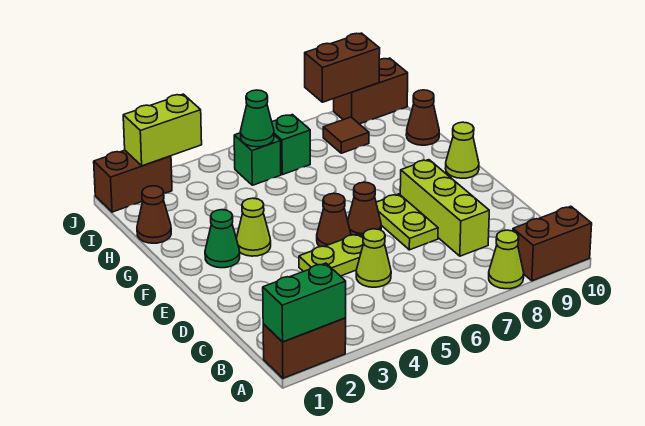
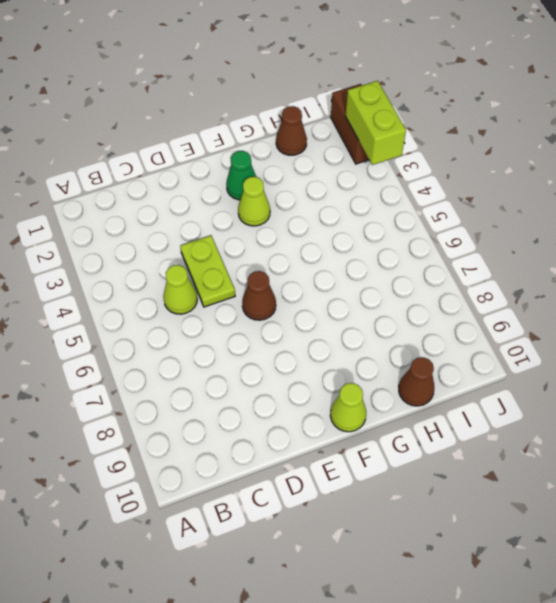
none -> brown brick A1:A2 level 1
none -> lime cone A8 level 1
none -> brown brick A9:A10 level 1

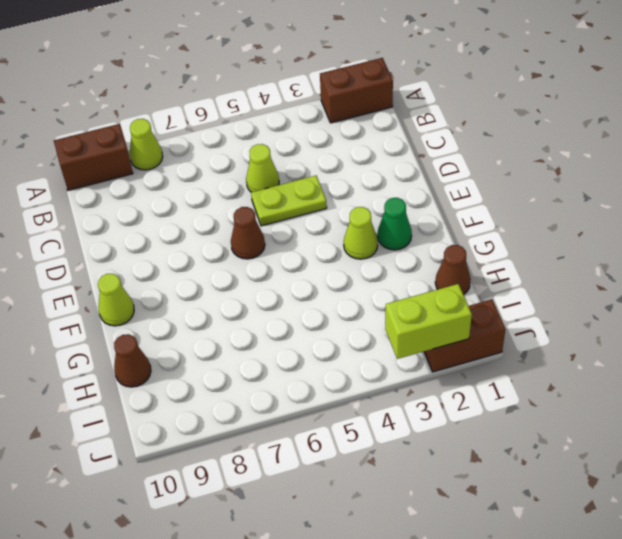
none -> lime brick C8:E8 level 1
none -> lime plate D7:E7 level 1
none -> brown cone E5 level 1

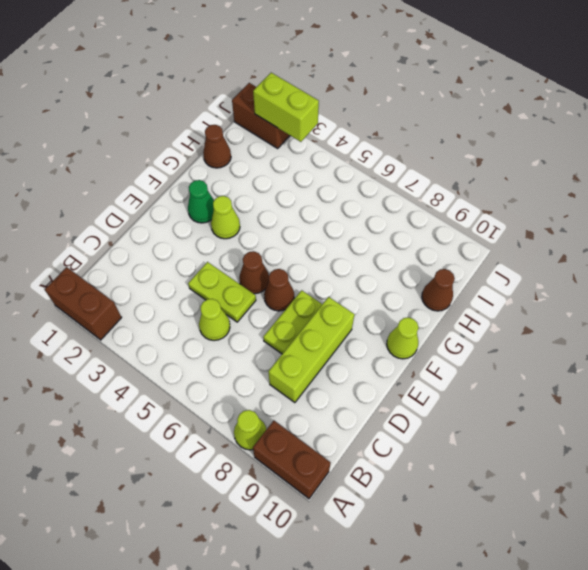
none -> green brick I5 level 1
none -> green brick I6 level 1
none -> brown tile I8 level 1

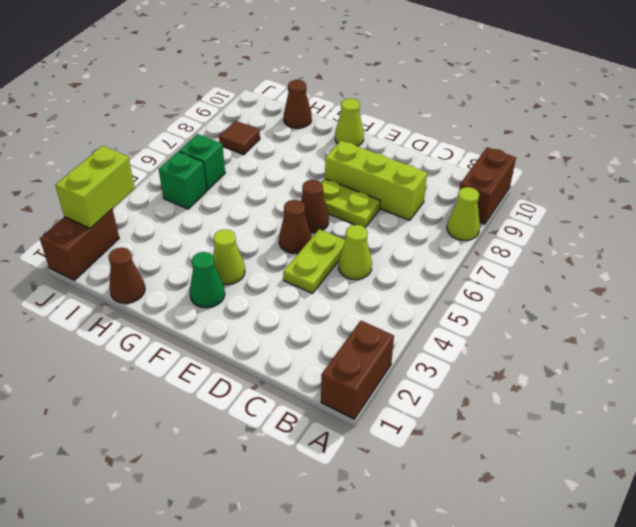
none -> brown brick J9:J10 level 1
none -> green brick A1:A2 level 2
none -> green cone I5 level 2

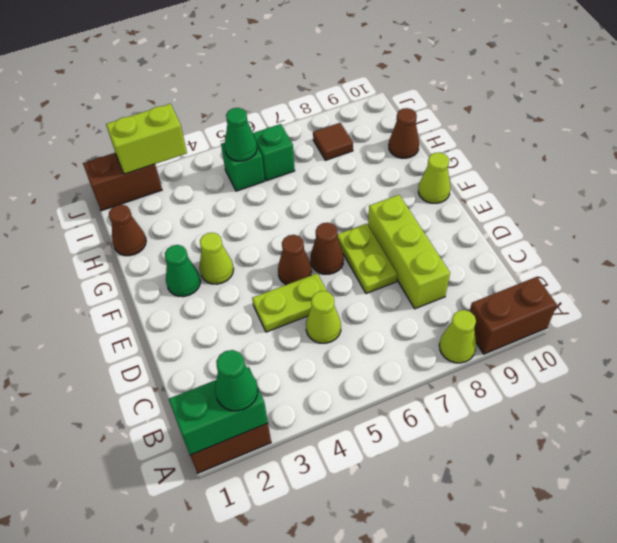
green cone A2 level 3 -> none
none -> brown brick J9:J10 level 1
none -> brown brick J8:J9 level 2

